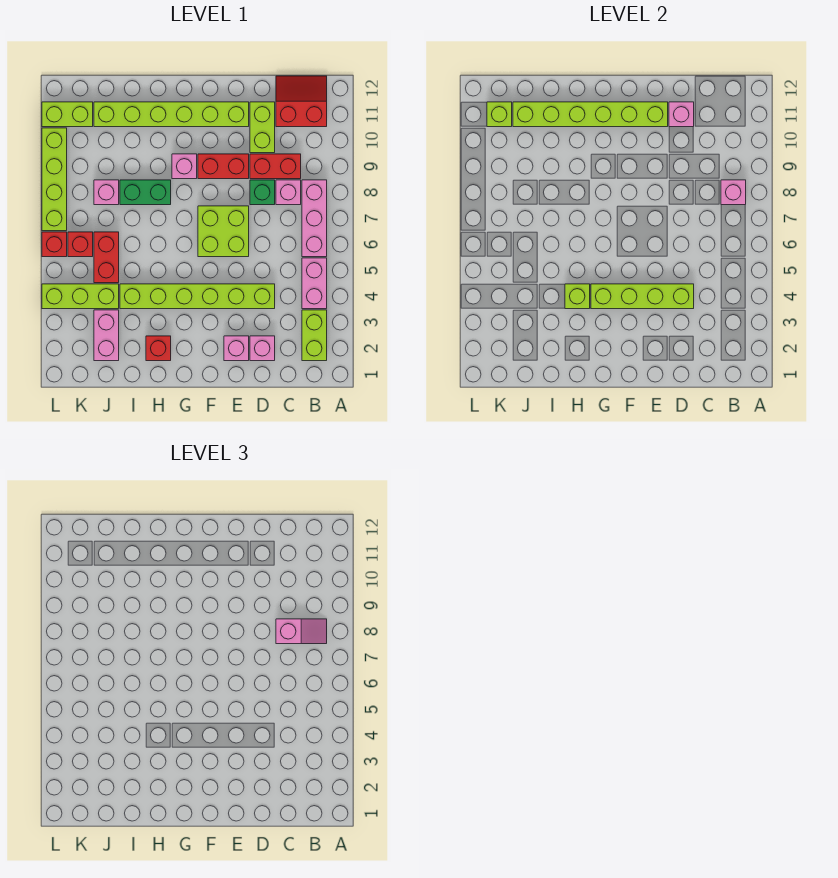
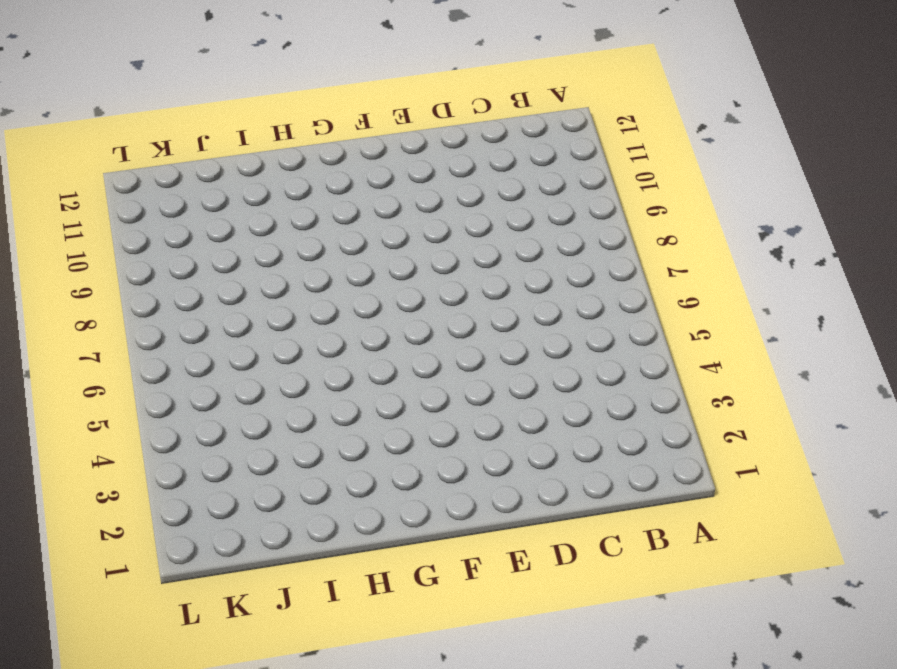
none -> lime brick B2:B3 level 1
none -> pink brick B4:B5 level 1
none -> pink brick B6:B8 level 1
none -> red slope B11:C12 level 1 top 11

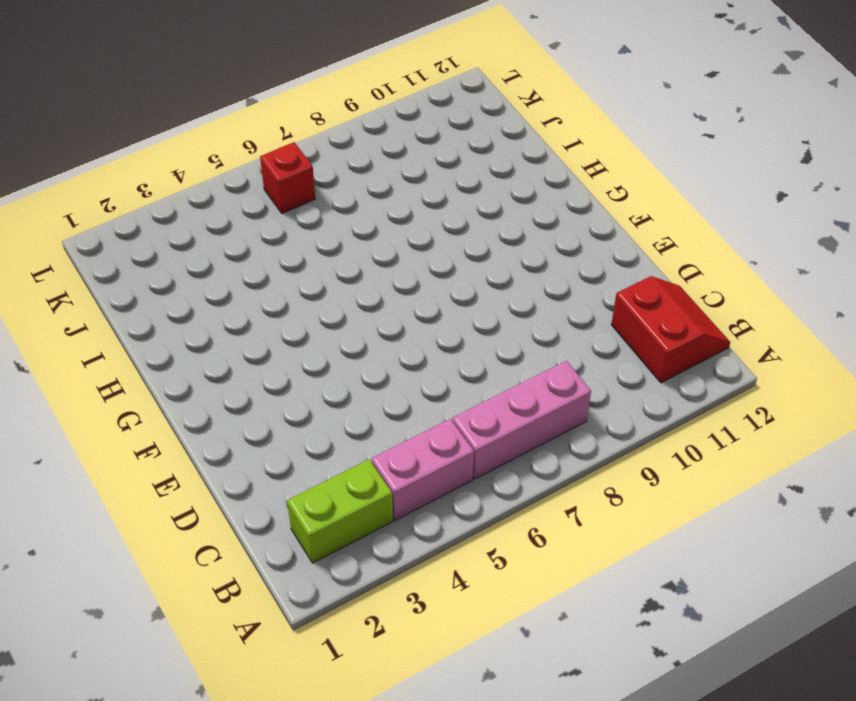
none -> pink brick C8 level 1
none -> red brick C9:D9 level 1
none -> pink brick D2 level 1
none -> lime brick D4:I4 level 1

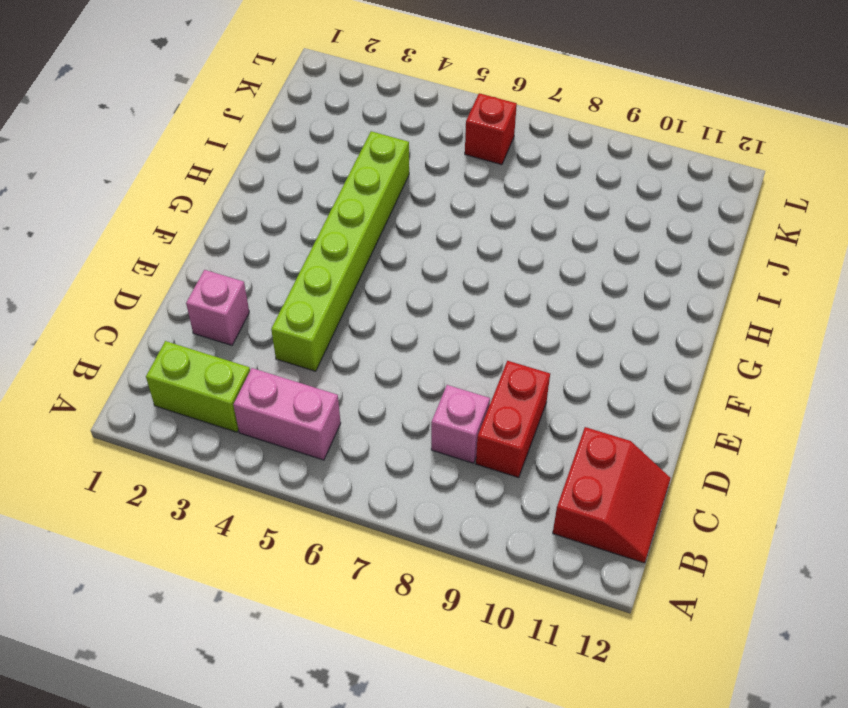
none -> pink brick B6:B8 level 1
none -> green brick D8 level 1
none -> lime brick D10:D11 level 1
none -> pink brick E2 level 1

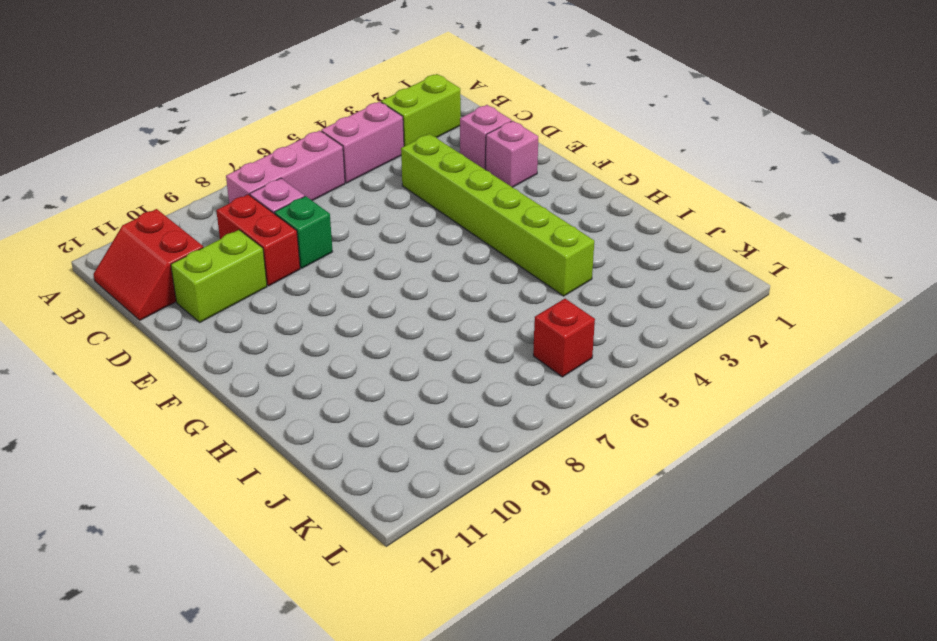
none -> lime brick E6:F7 level 1
none -> red brick E9:F9 level 1
none -> lime brick E11:J11 level 1
none -> pink brick G9 level 1

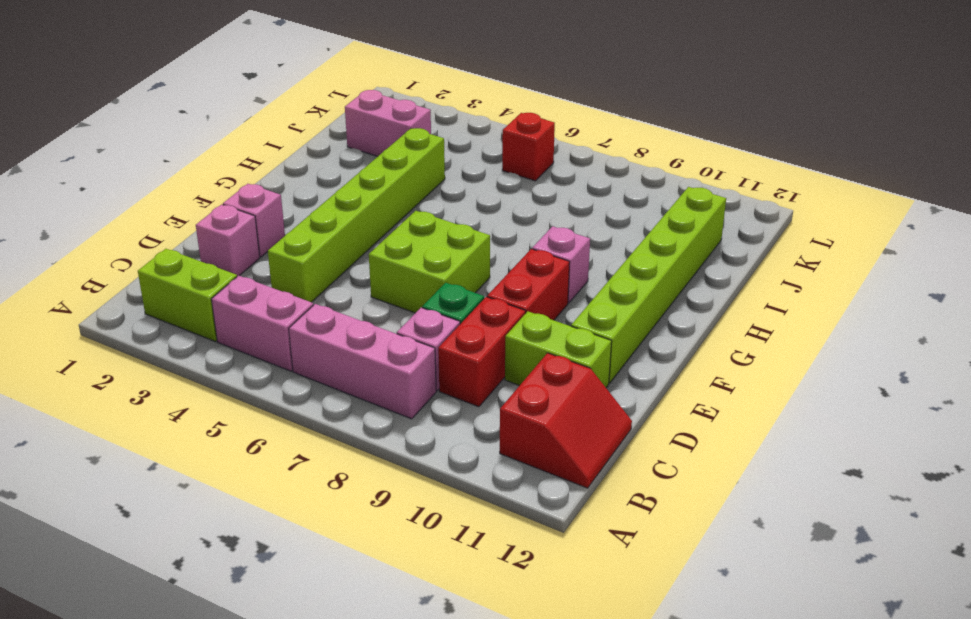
none -> red brick H2 level 1
none -> green brick H8:I8 level 1
none -> lime brick J4:L4 level 1
none -> red brick J5:J6 level 1

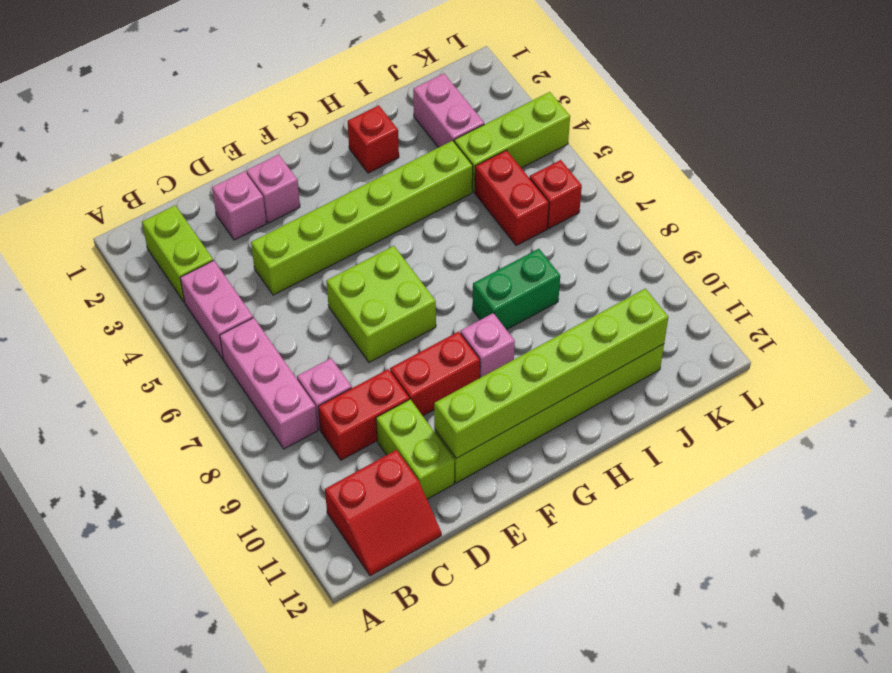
none -> green brick D8 level 1
none -> pink brick J8 level 1
none -> lime brick K11:L11 level 1
none -> red brick L6 level 1

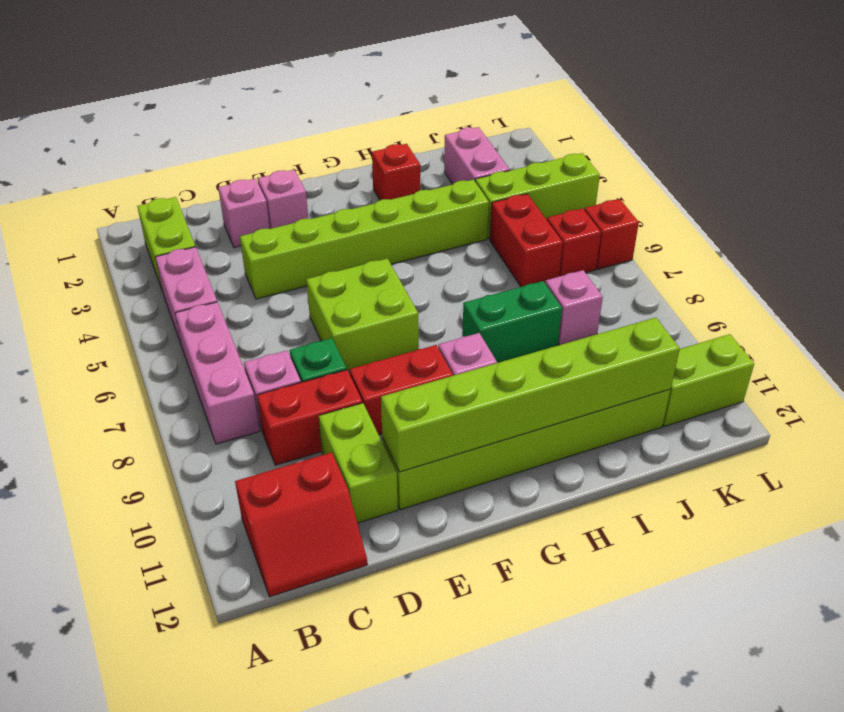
none -> lime brick L7:L10 level 1
none -> pink brick B8 level 2
none -> lime brick D4:G4 level 2
none -> pink brick D11 level 2

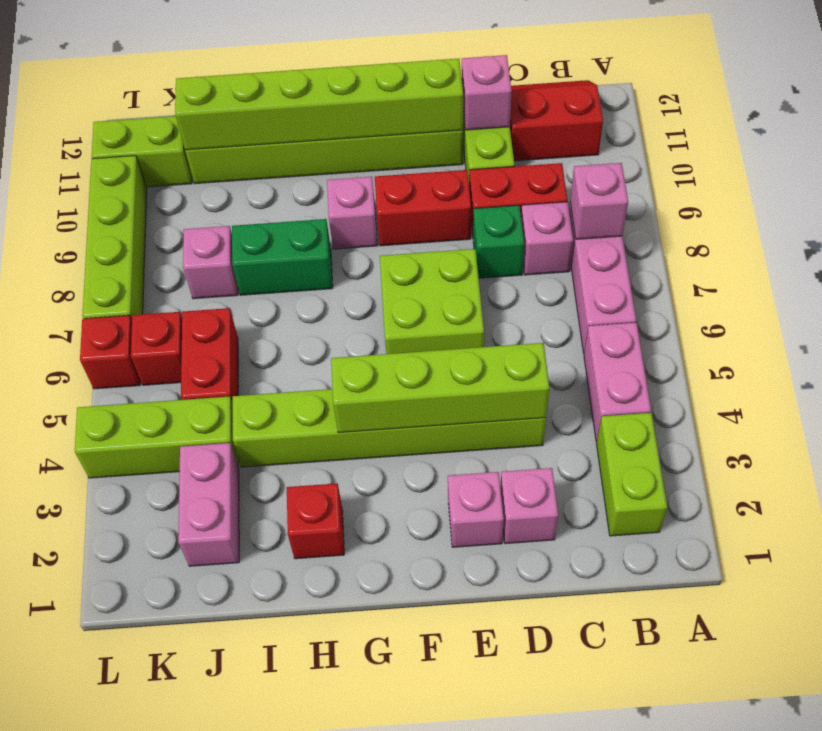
none -> lime brick H4 level 2
none -> lime brick K11 level 2
none -> pink slope B8:C8 level 3 top C

